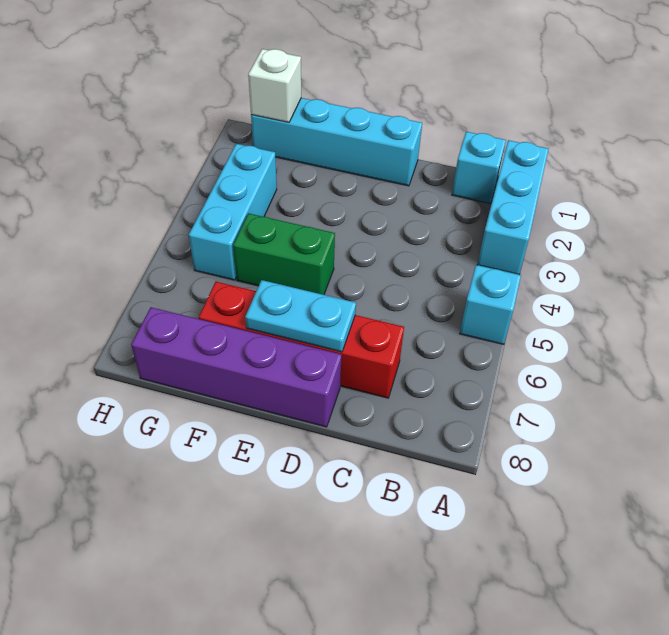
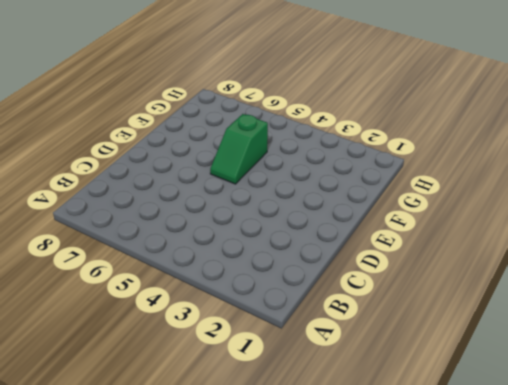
green slope E5:F5 level 1 top F -> green brick E5:F5 level 1
none -> cyan brick A1:A3 level 1
none -> cyan brick A5 level 1

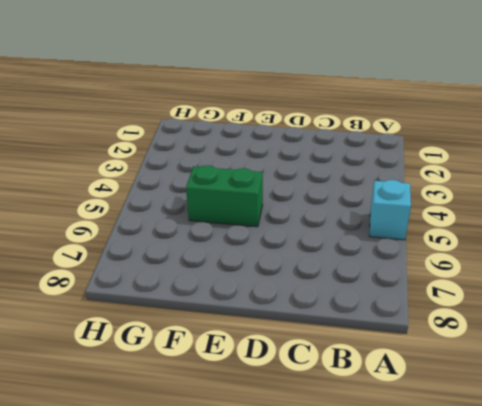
none -> cyan brick A1:A3 level 1
none -> cyan brick B1 level 1

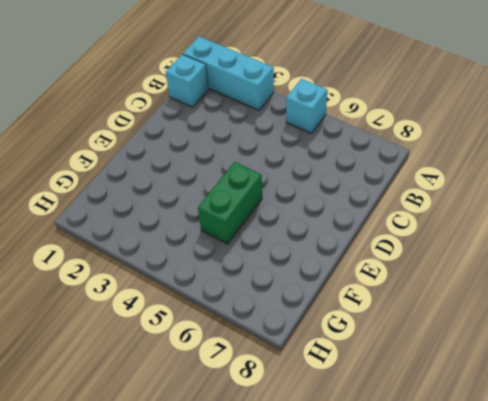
none -> red brick C7:F7 level 1
none -> cyan brick D1:G1 level 1

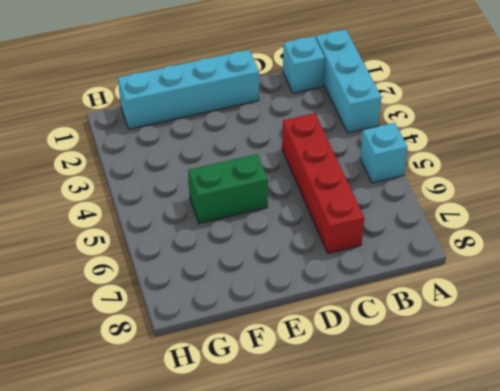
red brick C4:C7 level 1 -> red brick C7:F7 level 1
none -> purple brick D8:G8 level 1
none -> cyan brick G3:G5 level 1

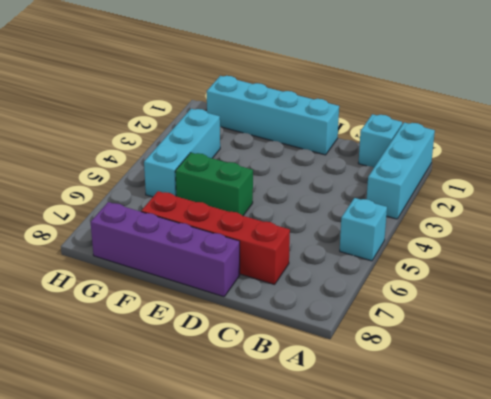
none -> cyan plate D7:E7 level 2
none -> white brick G1 level 2

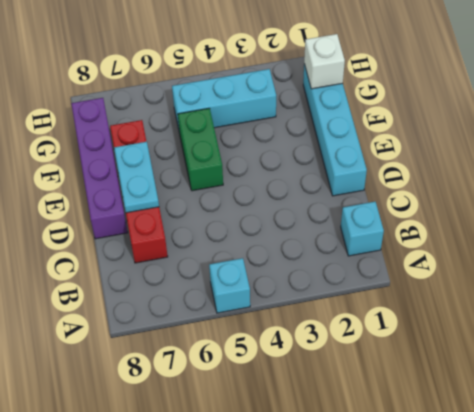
none -> cyan brick A1:A3 level 1

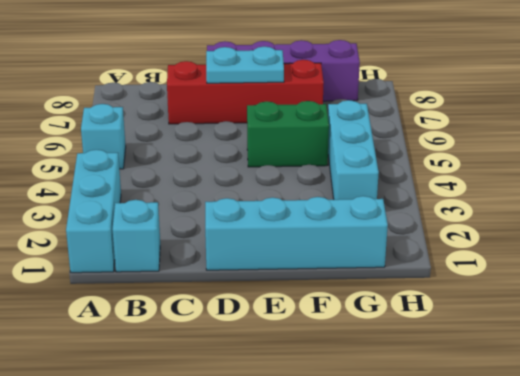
none -> white brick G1 level 2

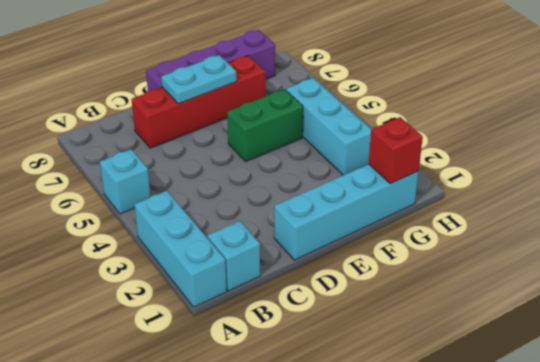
red brick G1 level 2 -> white brick G1 level 2

